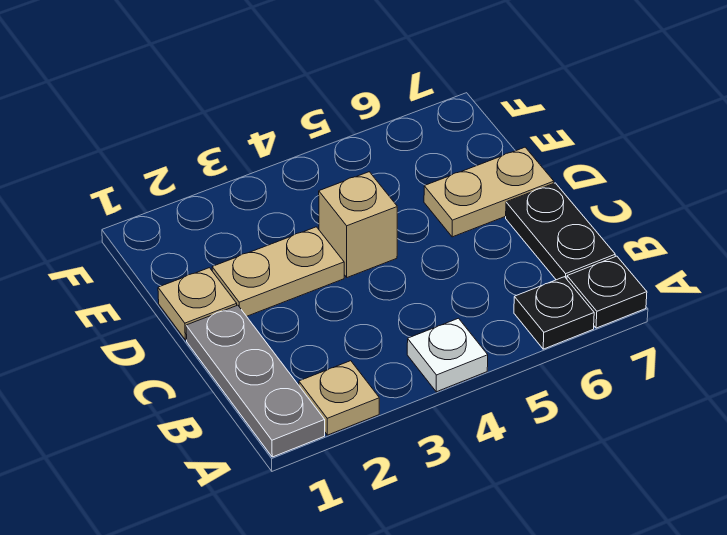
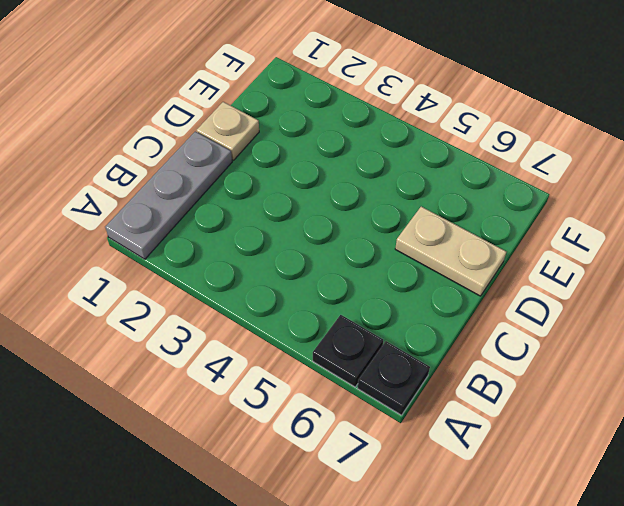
none -> tan plate A2 level 1
none -> white plate A4 level 1

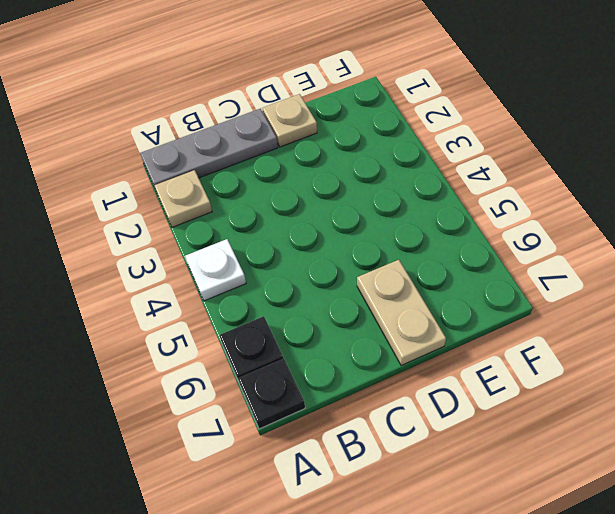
none -> black plate B7:C7 level 1
none -> tan plate D2:D3 level 1

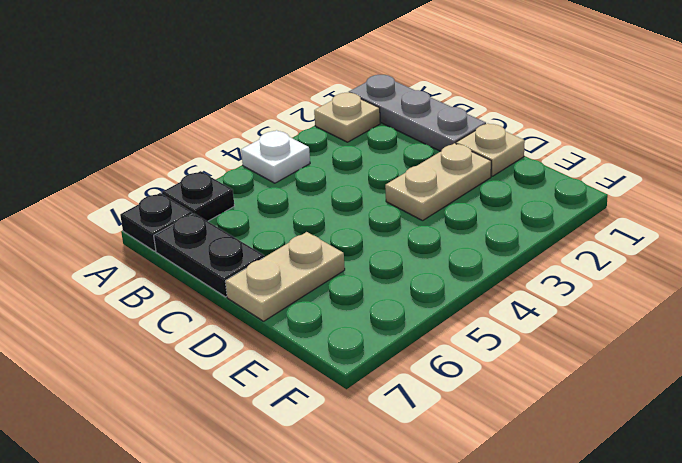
none -> tan brick D4 level 1

